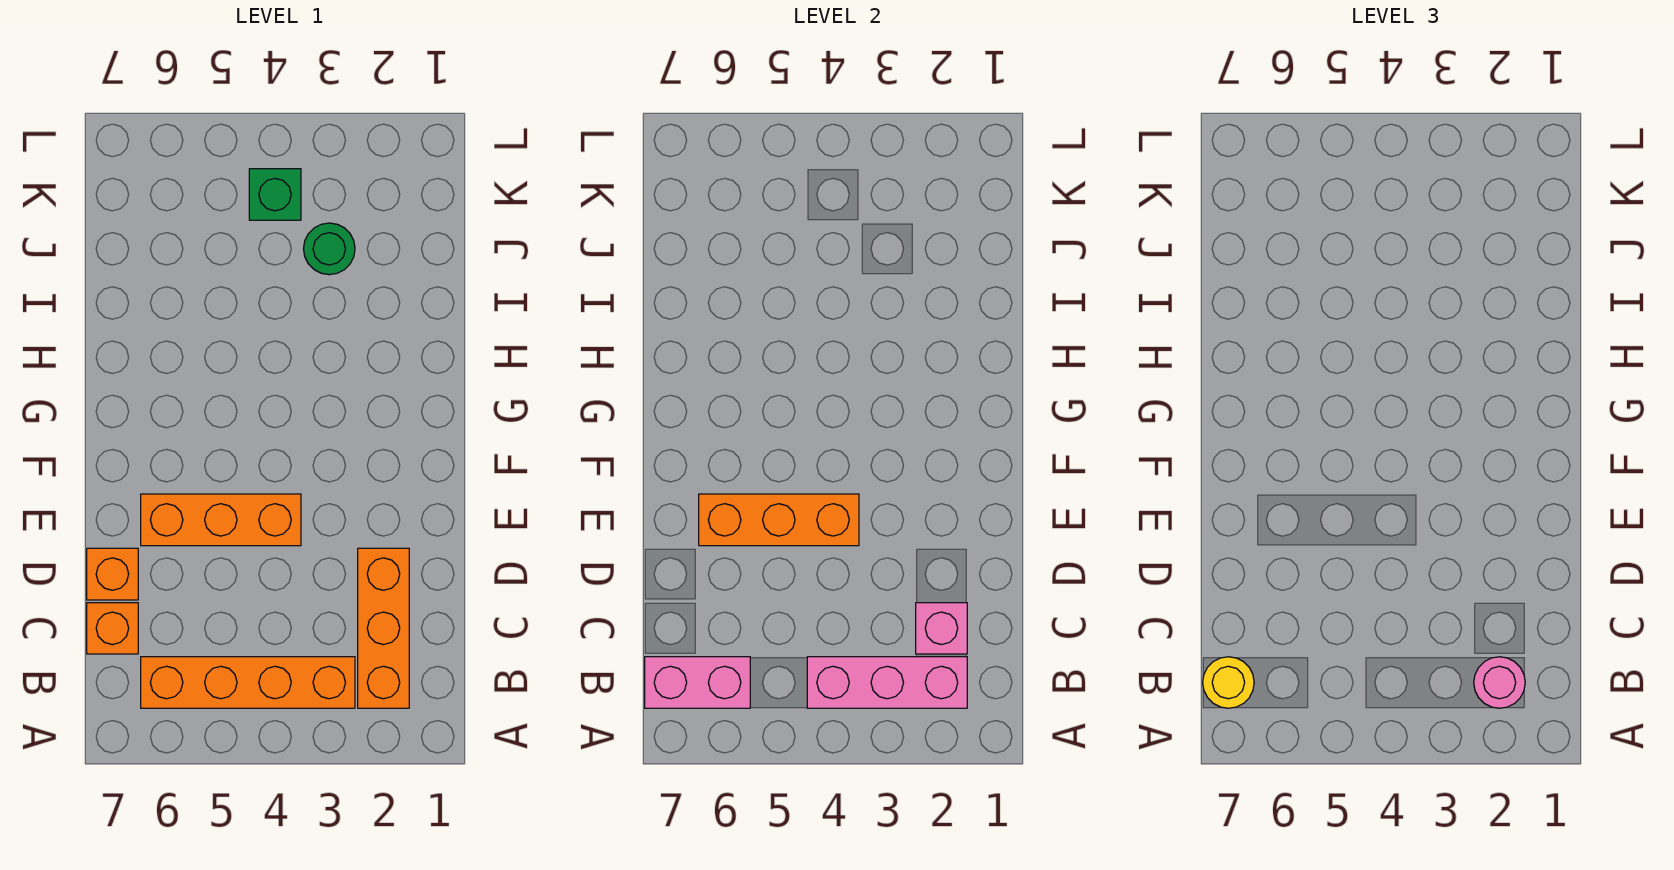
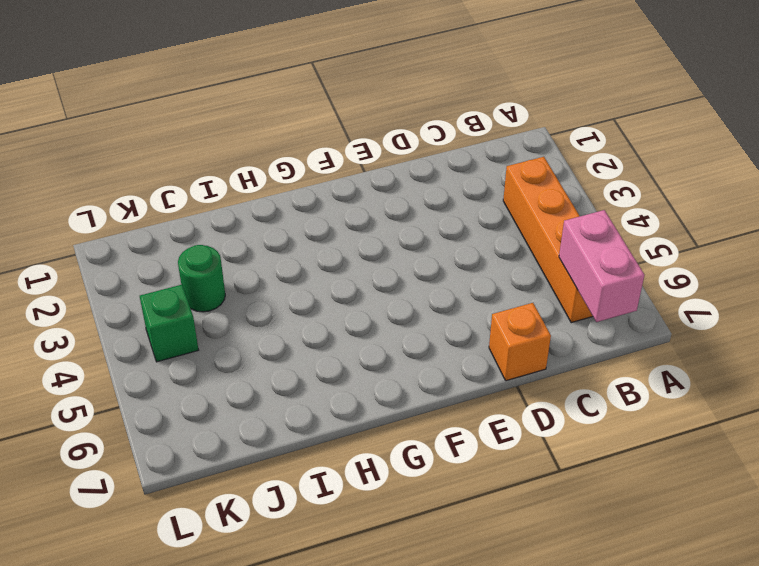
none -> orange brick B2:D2 level 1
none -> orange brick C7 level 1
none -> orange brick E4:E6 level 1

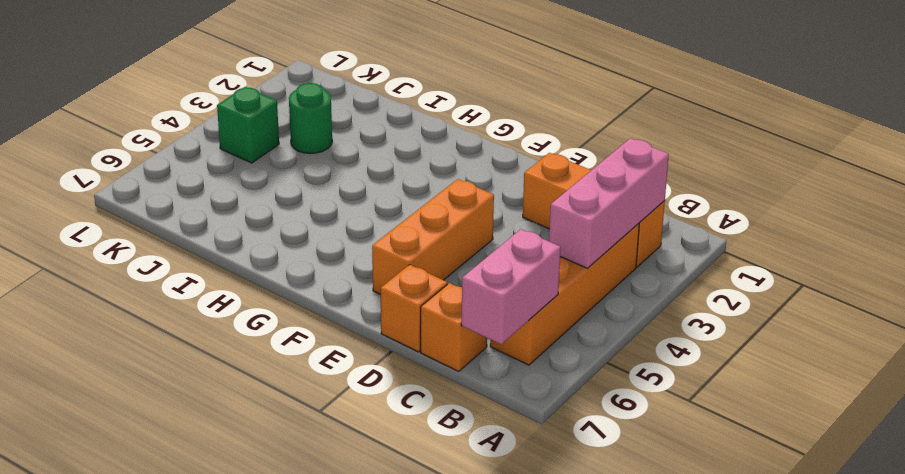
none -> pink brick C2 level 2
none -> orange brick E4:E6 level 2
none -> pink round brick B2 level 3

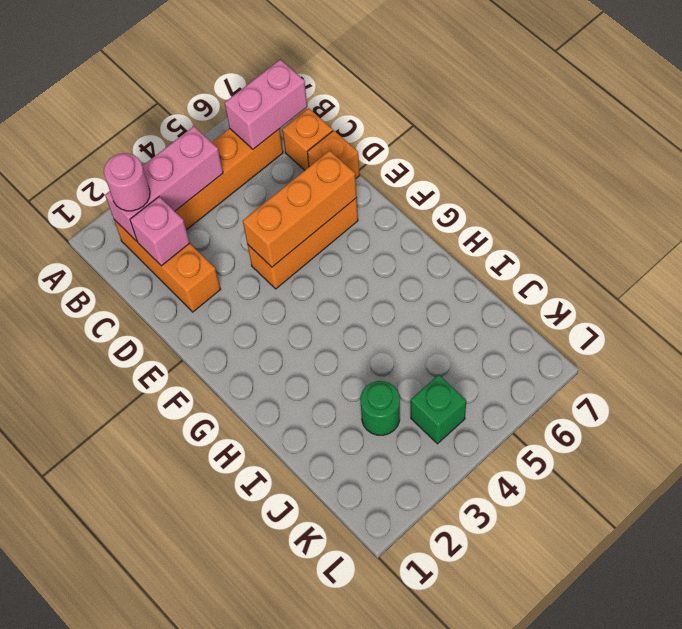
none -> yellow round brick B7 level 3

